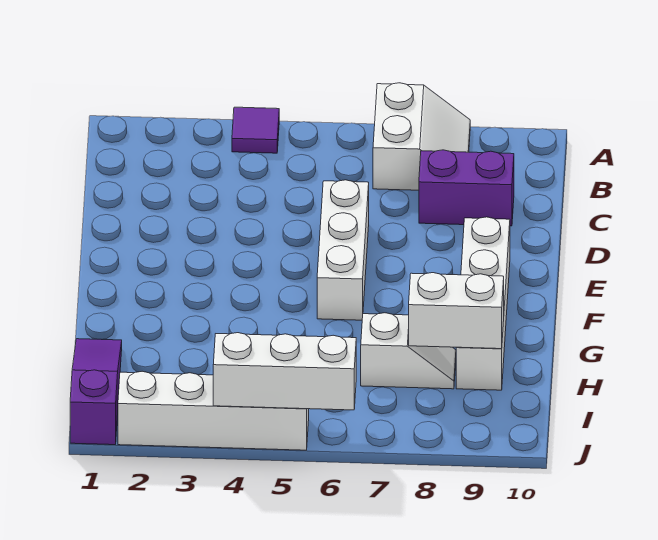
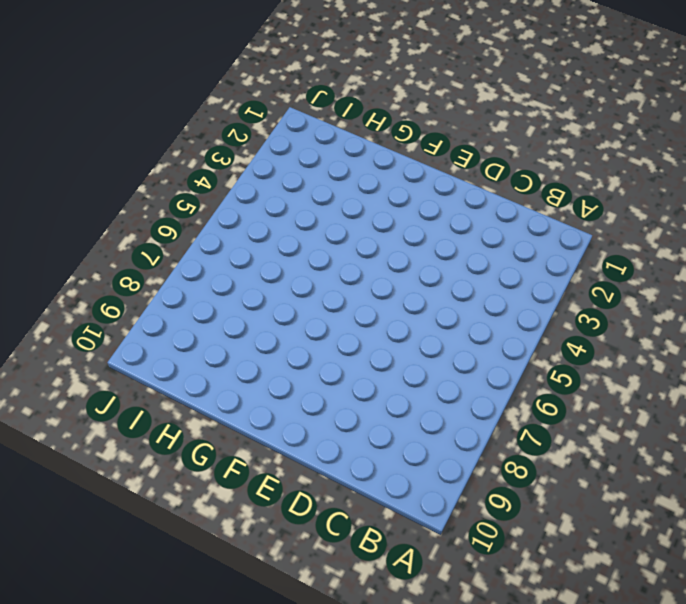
none -> purple tile A4 level 1
none -> white slope A7:B8 level 1 top 7

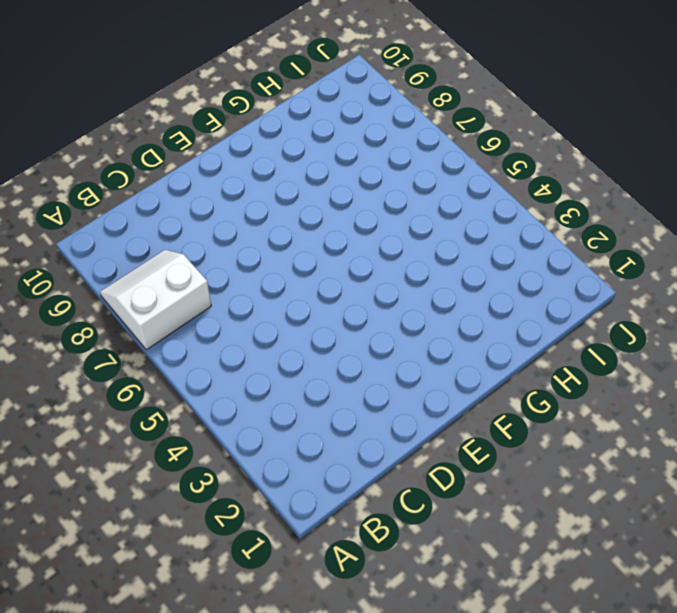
none -> purple tile A4 level 1
none -> purple brick C8:C9 level 1

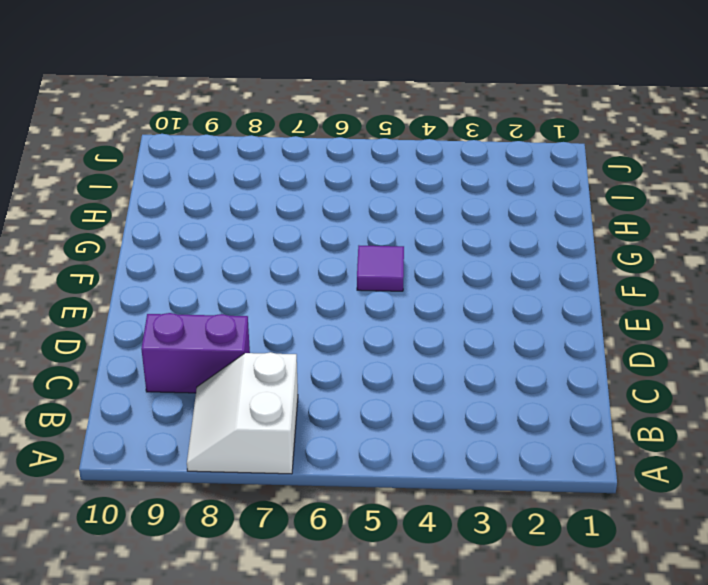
purple tile F5 level 1 -> purple tile A4 level 1
none -> white brick D6:F6 level 1
none -> white brick E9:H9 level 1

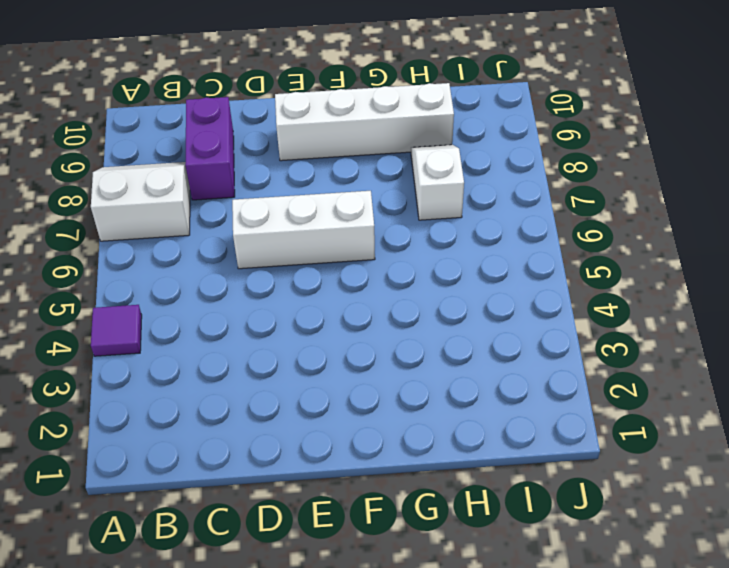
none -> purple slope H1:J1 level 1 top J
none -> white brick J2:J5 level 1

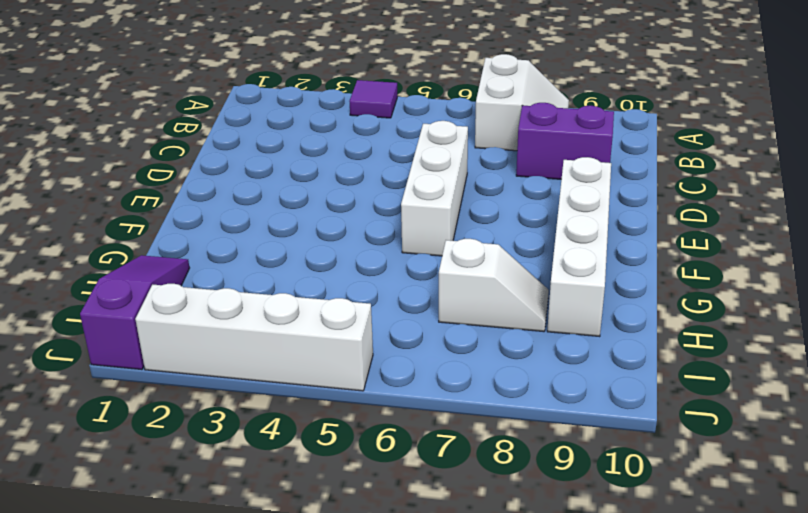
none -> white brick H8:H9 level 2
none -> white brick J4:J6 level 2

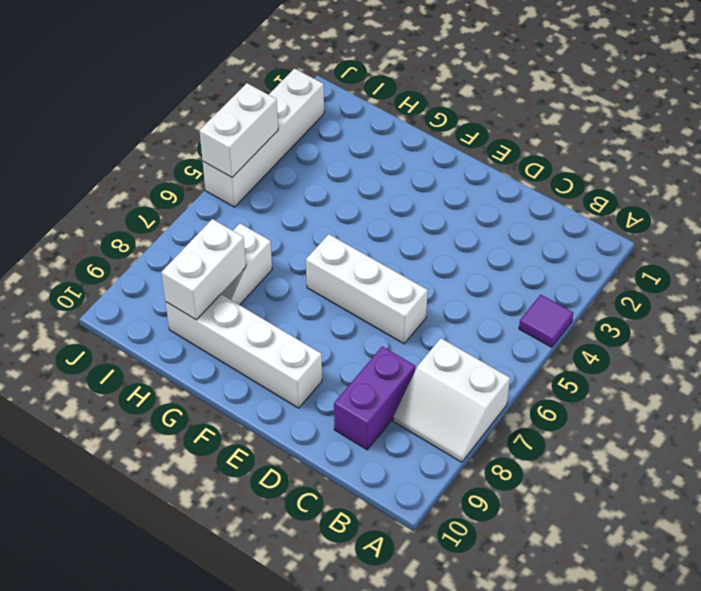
white brick J4:J5 level 2 -> white brick J4:J6 level 2
none -> purple slope H1:J1 level 1 top J

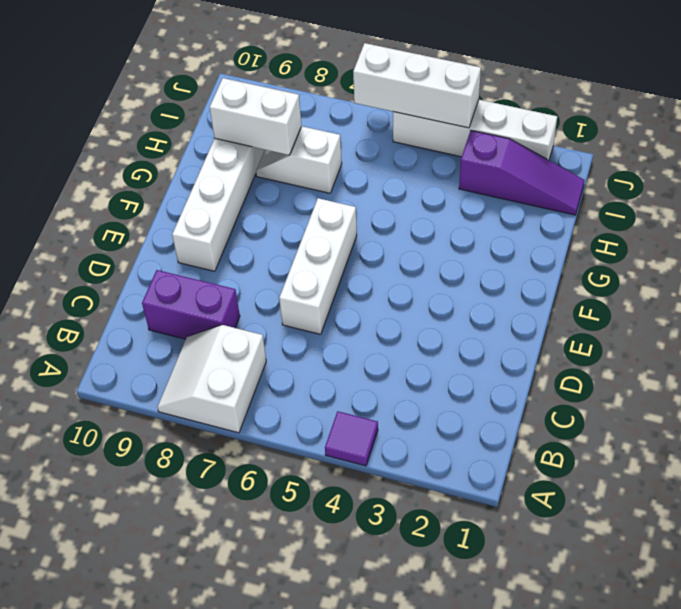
purple slope I1:I3 level 1 top 3 -> purple slope H1:J1 level 1 top J

